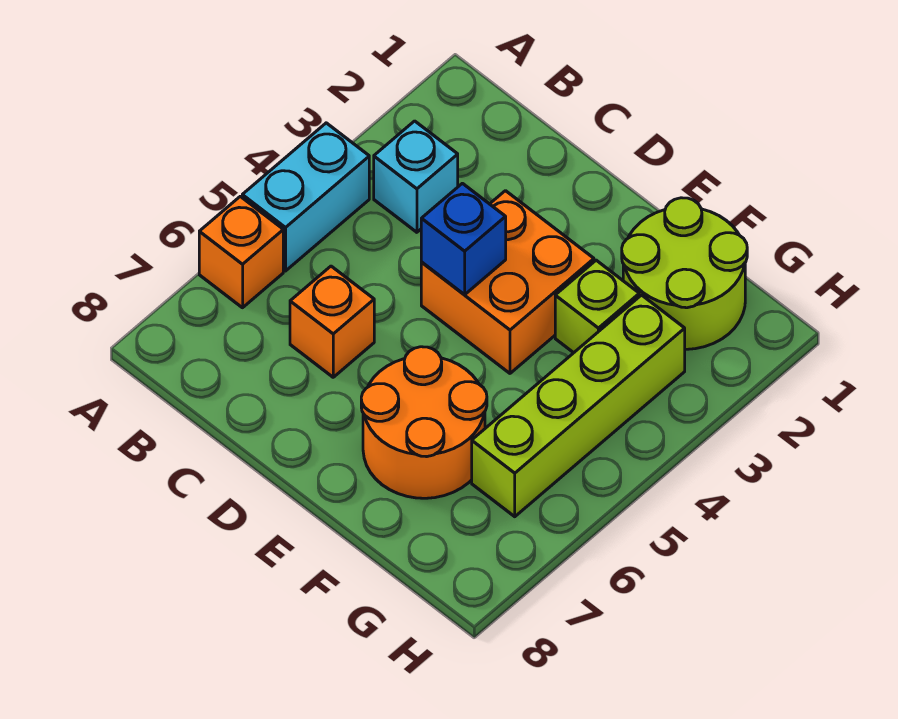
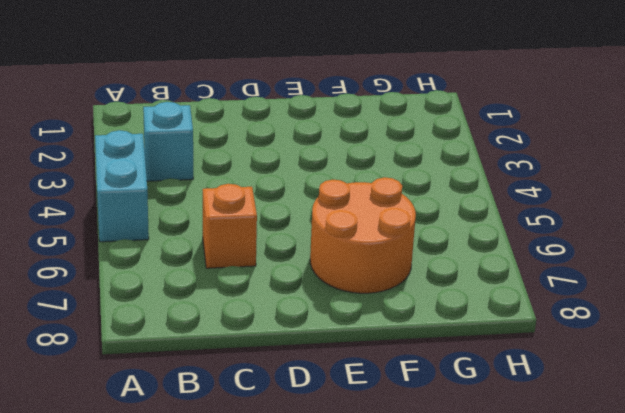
none -> orange brick A6 level 1
none -> orange brick D3:E4 level 1

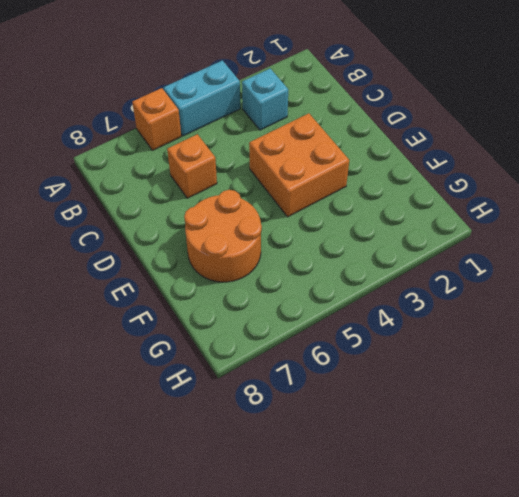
none -> lime round brick F1:G2 level 1
none -> lime brick F3 level 1

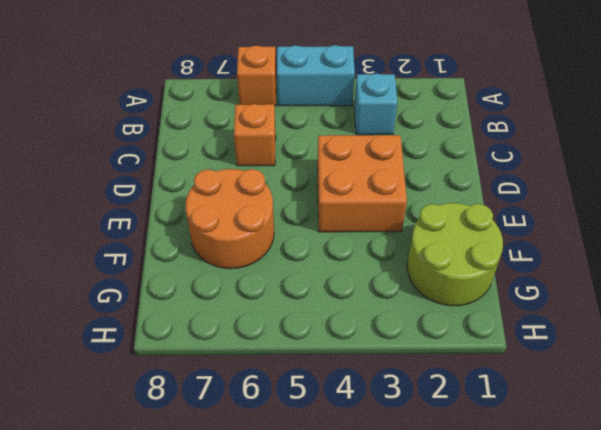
none -> lime brick F3 level 1
none -> lime brick G3:G6 level 1

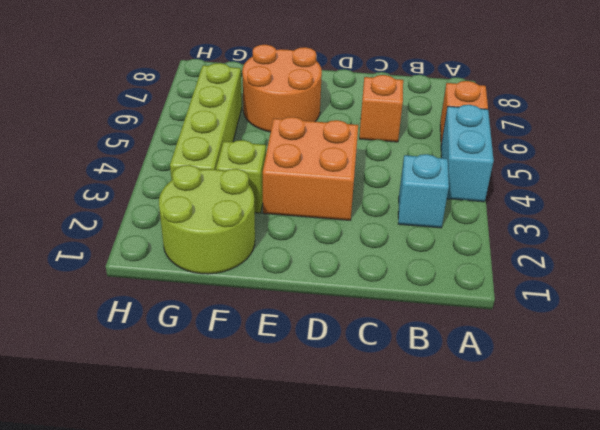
none -> blue brick D4 level 2

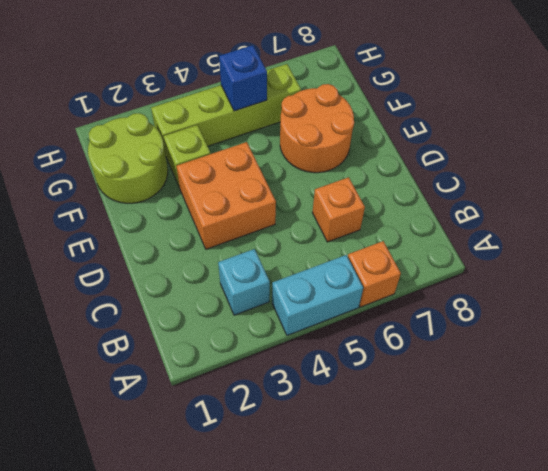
blue brick G5 level 2 -> blue brick D4 level 2

